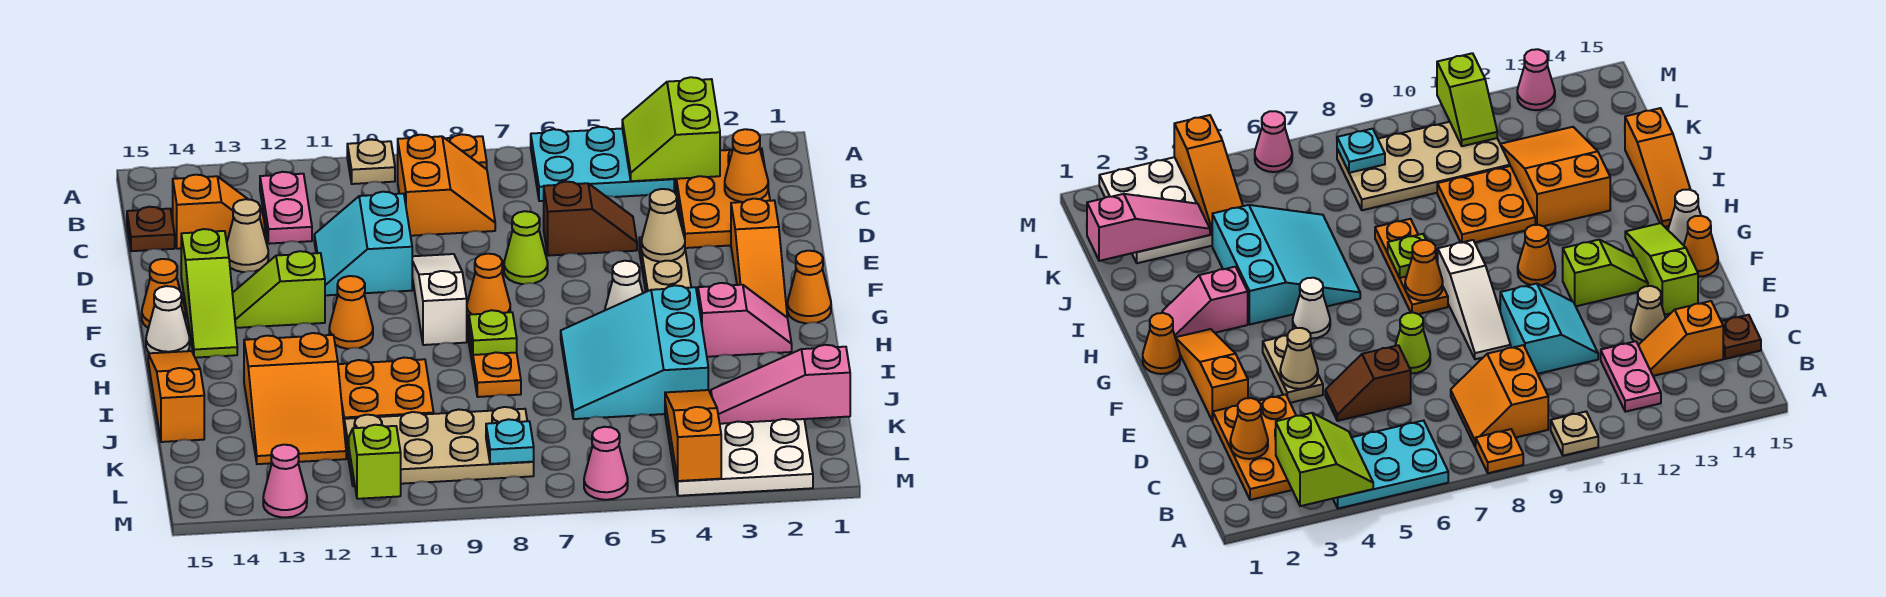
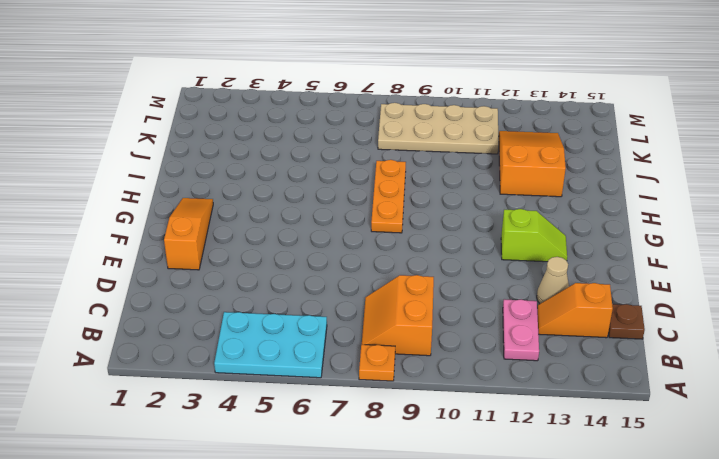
none -> tan plate A10 level 1
none -> orange plate B2:D3 level 1
none -> brown slope D5:D6 level 1 top 6
none -> cyan slope D10:E11 level 1 top 10

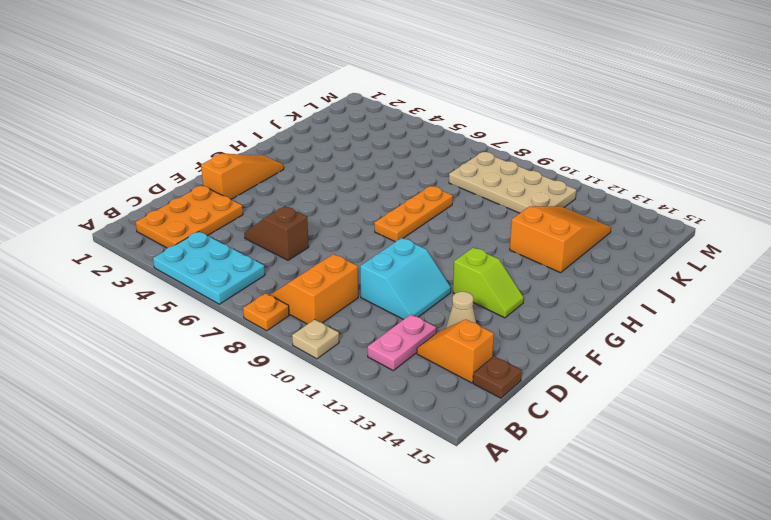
none -> tan plate E4:F4 level 1
none -> lime cone E7 level 1
none -> white slope E9:G9 level 1 top G
none -> lime slope E14:G14 level 1 top E

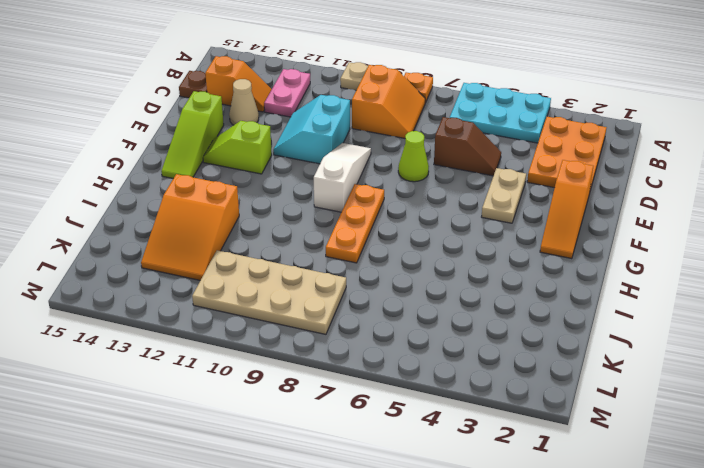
none -> orange cone F15 level 1
none -> orange cone G1 level 1
none -> white cone G5 level 1
none -> orange cone G11 level 1

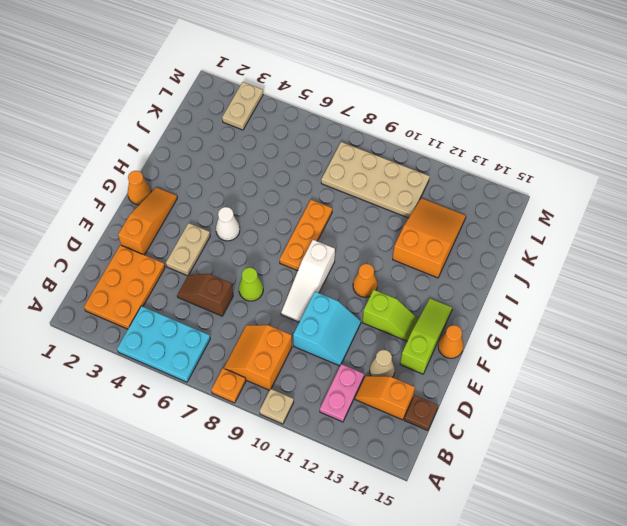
tan plate L3:M3 level 1 -> white plate K2:M4 level 1
none -> white cone G15 level 1
none -> pink slope H2:H3 level 1 top 3
none -> cyan slope H4:J6 level 1 top 4
none -> orange slope H15:J15 level 1 top J

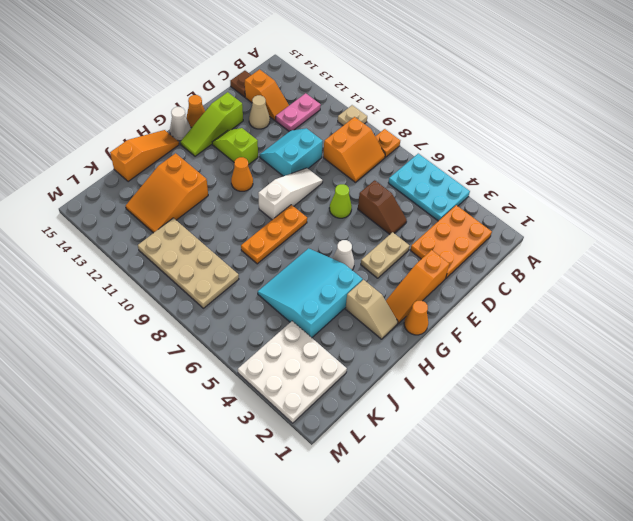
tan slope H2:H3 level 1 top 3 -> pink slope H2:H3 level 1 top 3
none -> orange plate I10:J11 level 1
none -> pink cone M6 level 1
none -> pink cone M13 level 1
none -> lime slope A3:B4 level 2 top 3

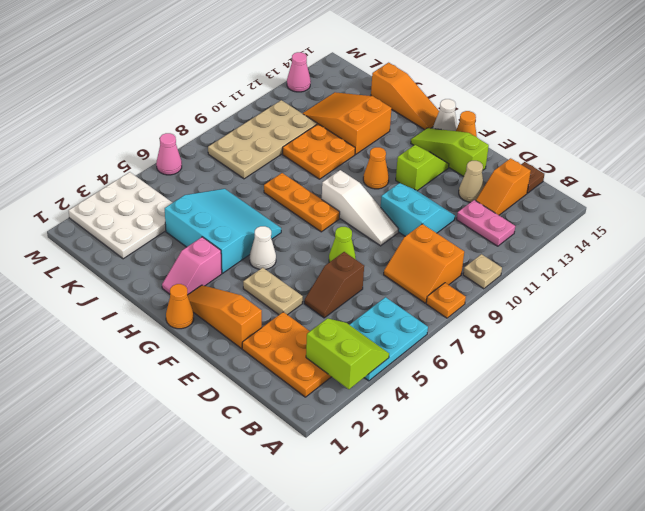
none -> orange cone C2 level 2
none -> tan cone E4 level 2
none -> orange cone G8 level 2
none -> lime plate H8 level 2

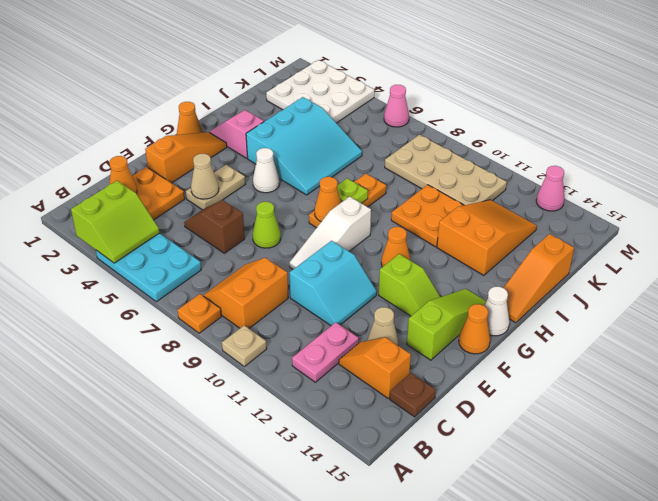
none -> pink slope K1:K3 level 2 top 1
none -> orange slope K4:M4 level 2 top M
none -> cyan plate L8 level 2
none -> lime slope L11:M11 level 2 top M

